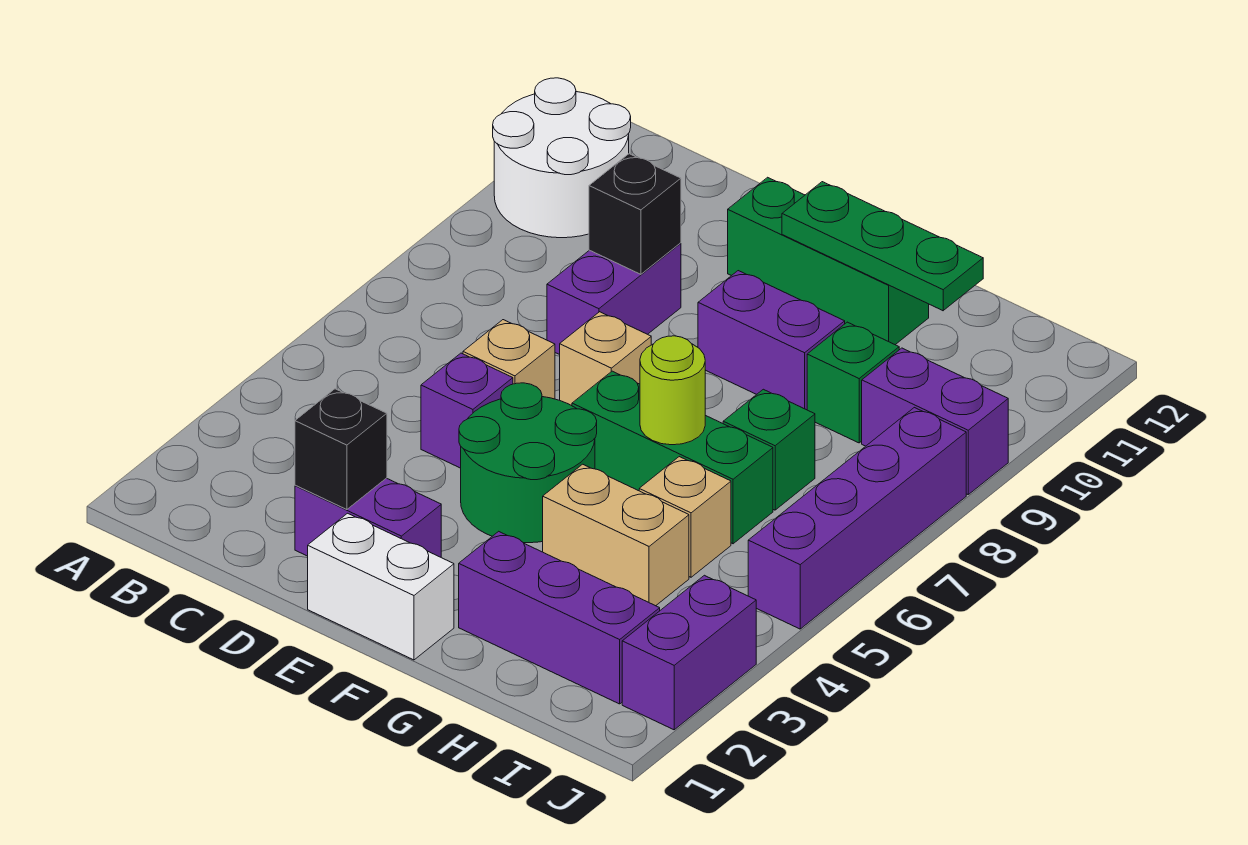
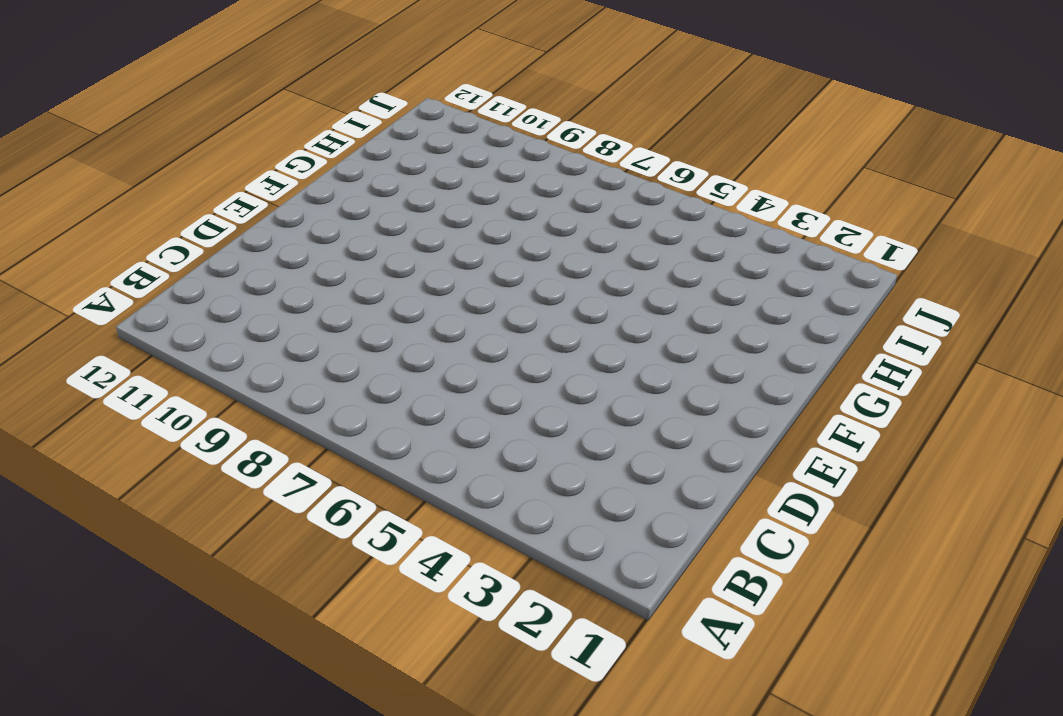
none -> white round brick A10:B11 level 1
none -> purple brick D2:E2 level 1
none -> purple brick D5 level 1

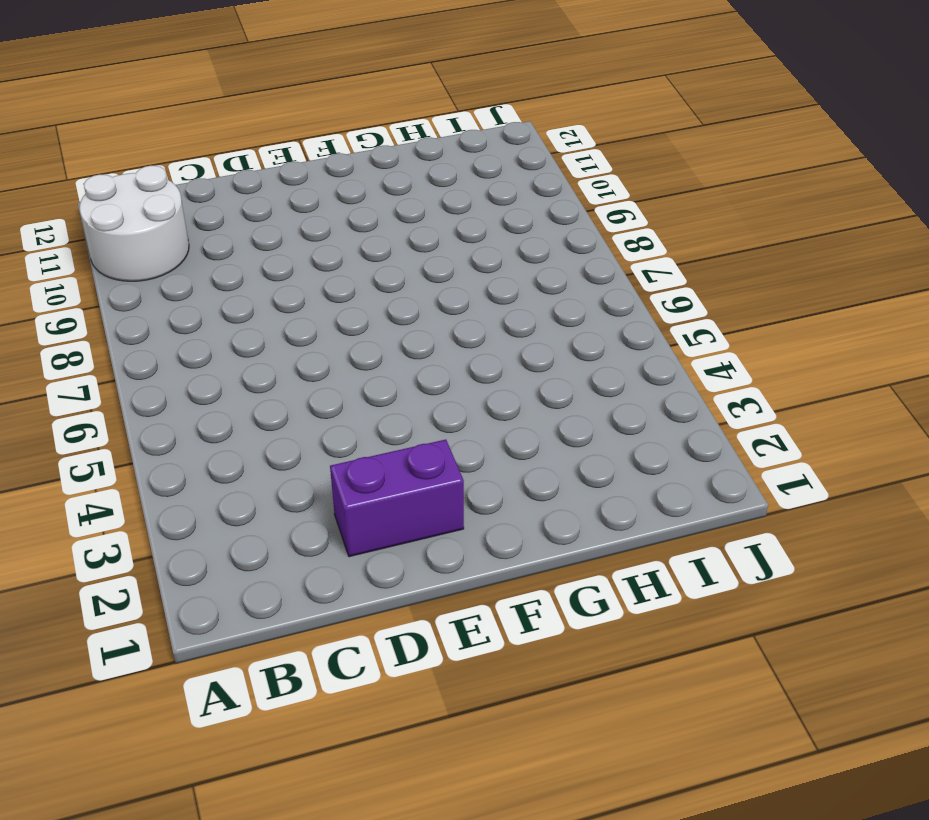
none -> purple brick D5 level 1
none -> tan brick D6 level 1
none -> purple brick D8:D9 level 1

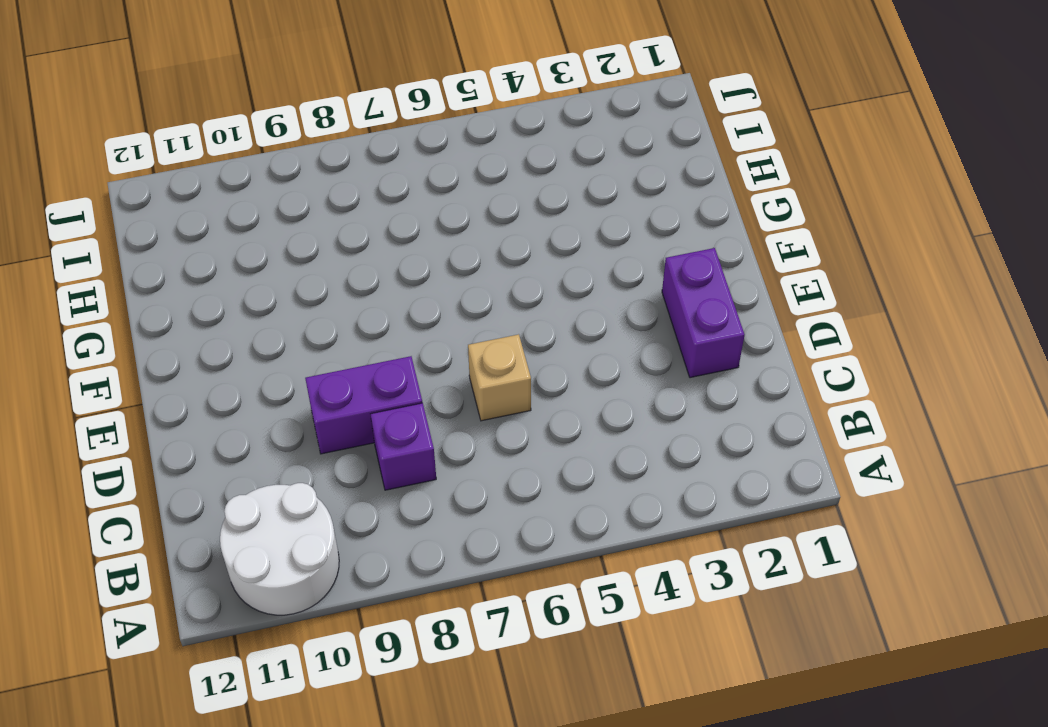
purple brick C8 level 1 -> purple brick D5 level 1
none -> white brick E1:F1 level 1
none -> green round brick E4:F5 level 1
none -> tan brick E7 level 1

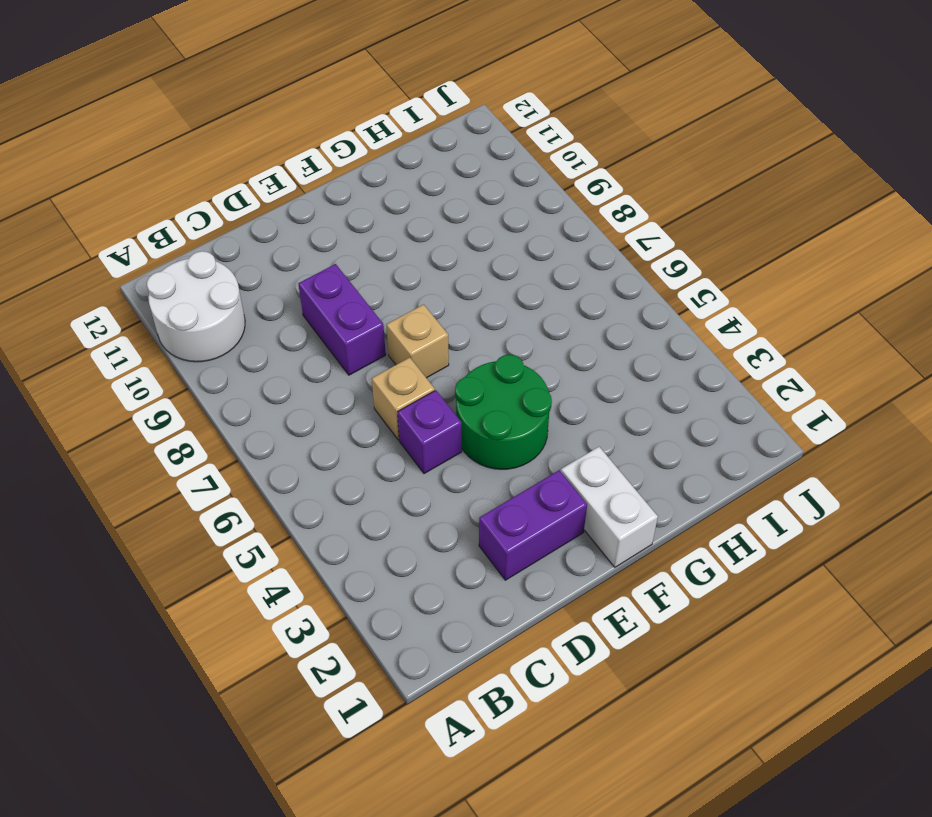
white brick F1:F2 level 1 -> white brick E1:F1 level 1
none -> green brick E11:G11 level 1
none -> green brick F6:H6 level 1
none -> purple brick F9:G9 level 1

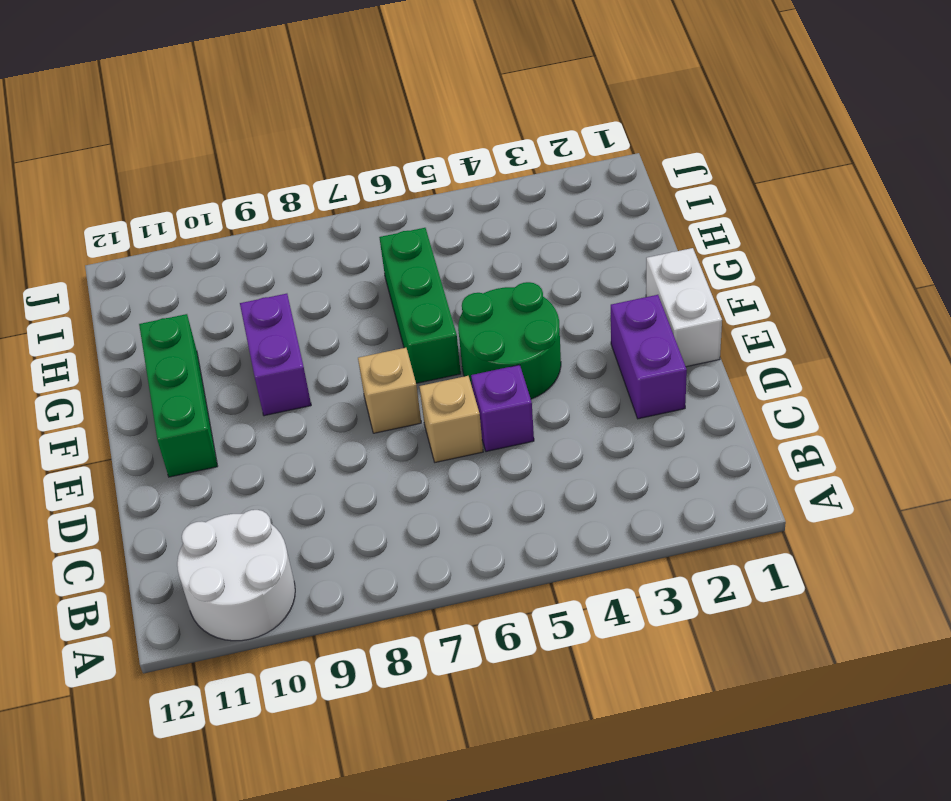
none -> purple brick D8:D9 level 1
none -> purple brick G2:I2 level 1
none -> tan brick G4:H4 level 1

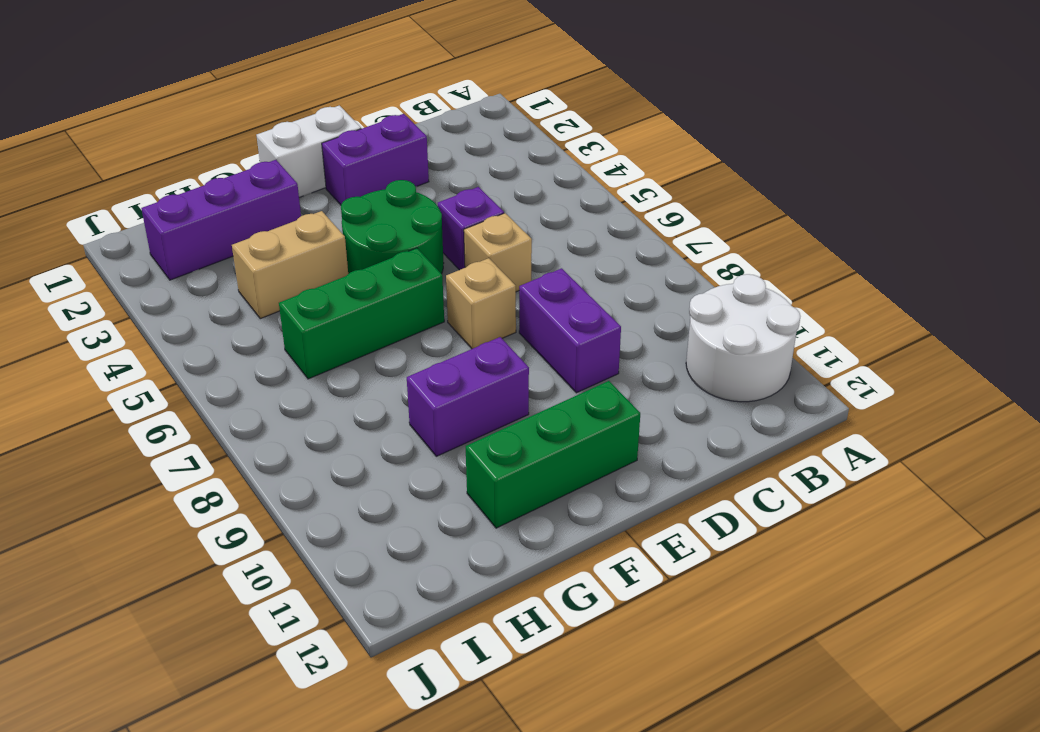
none -> tan brick H5 level 1
none -> green brick H7 level 1
none -> green brick H9 level 1

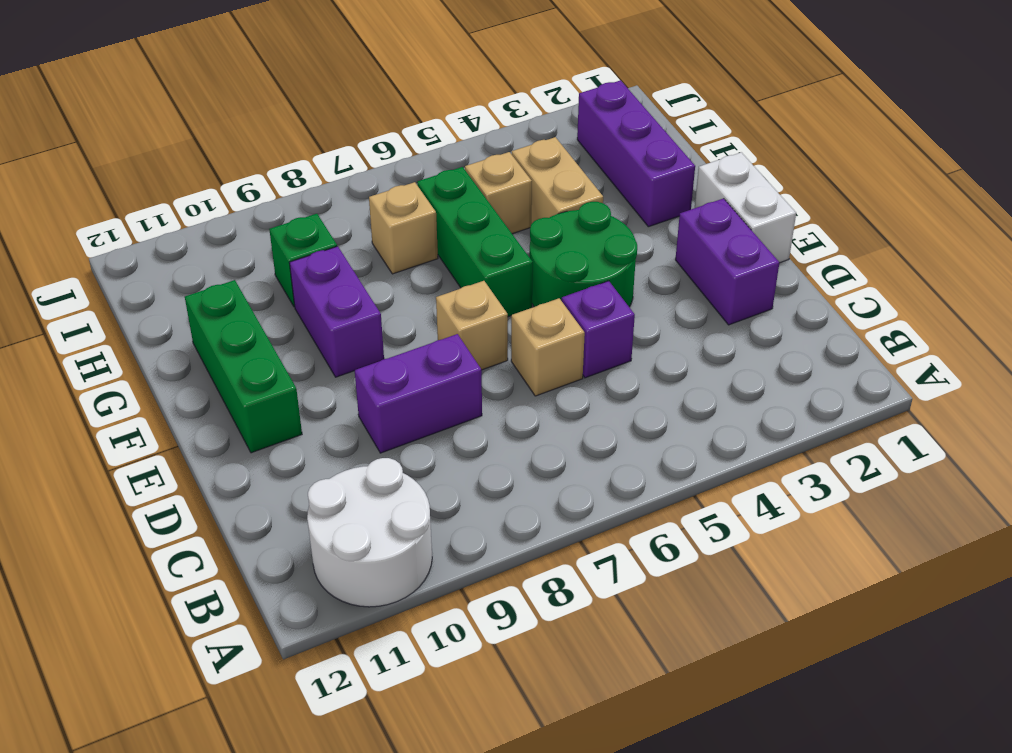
tan brick H7 level 1 -> green brick H7 level 1
none -> purple brick I9:J9 level 1
none -> purple brick J2:J3 level 1
none -> purple brick J5:J8 level 1

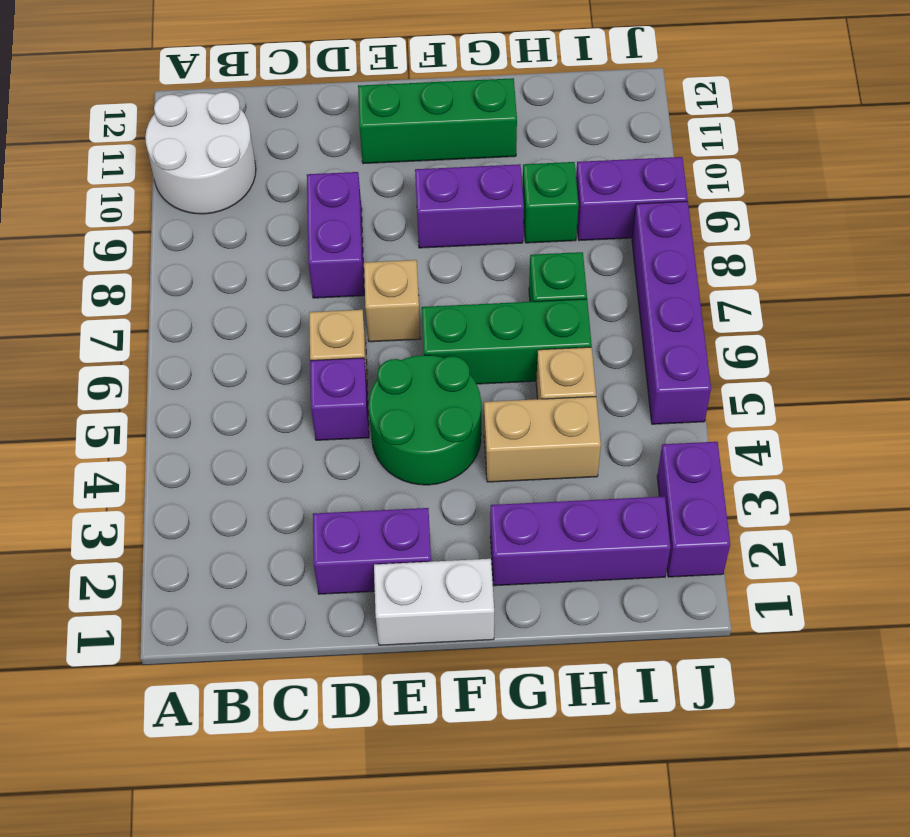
none -> black brick D2 level 2
none -> black brick D9 level 2
none -> green plate F11:H11 level 2

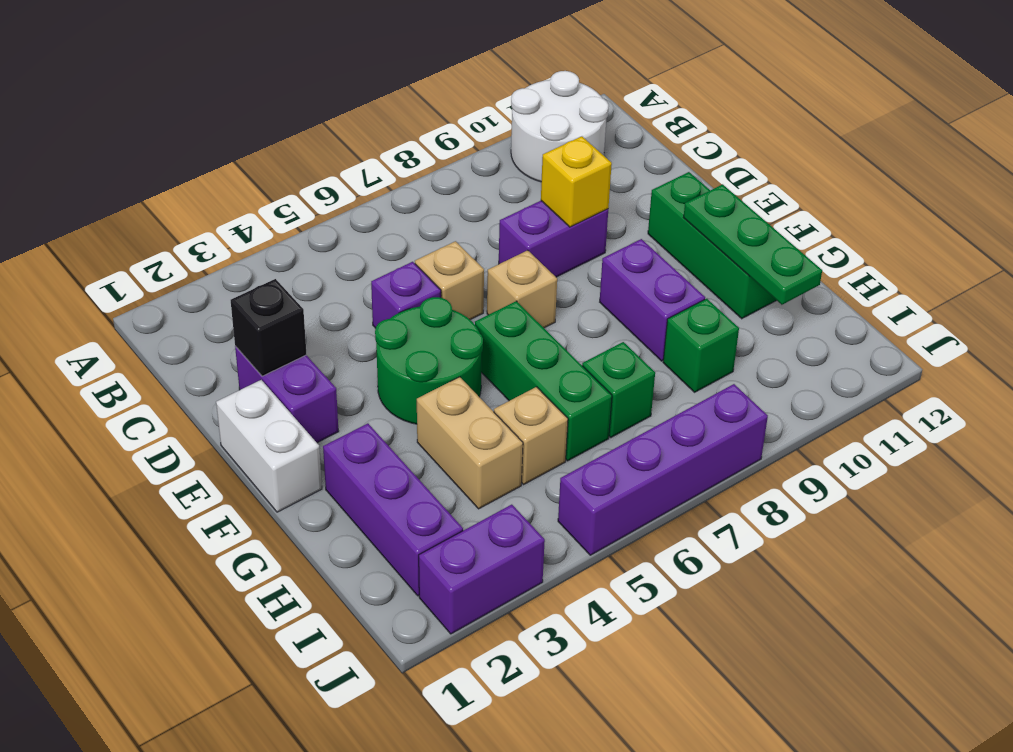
yellow brick D9 level 2 -> black brick D9 level 2
none -> purple brick I9:J9 level 1
none -> lime round brick G6 level 2

